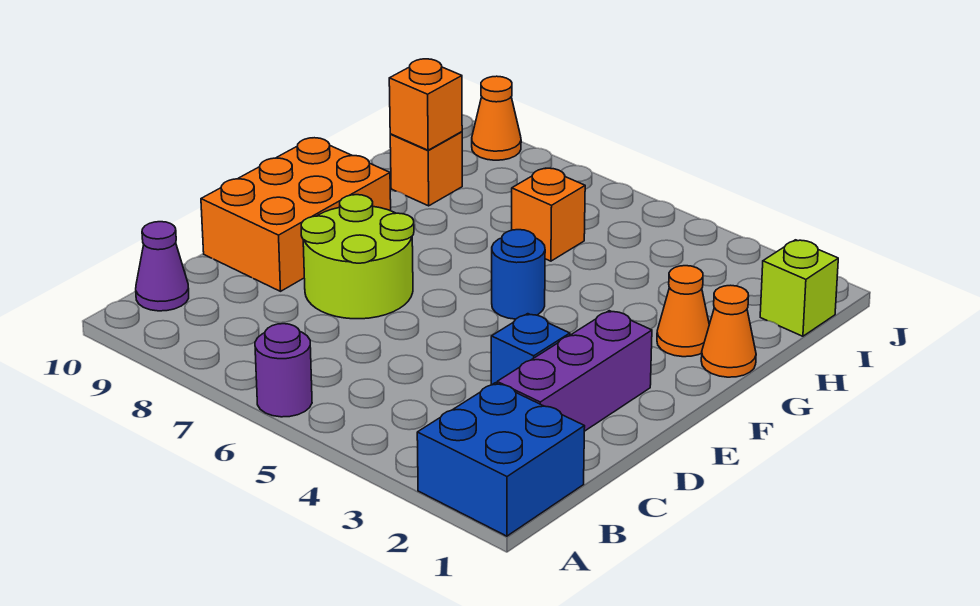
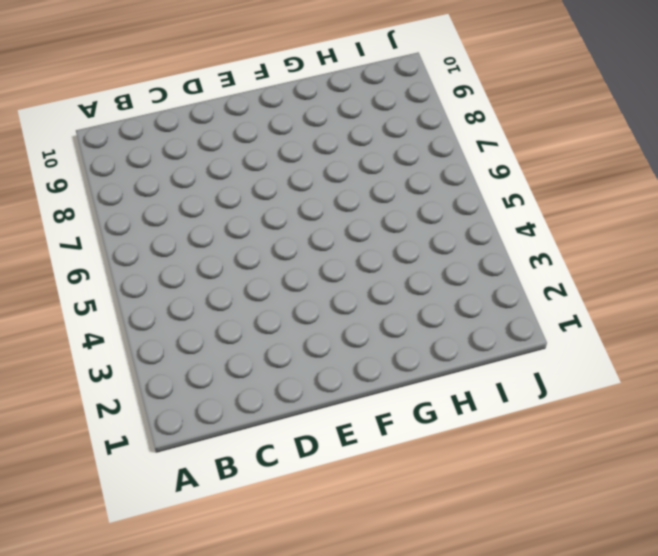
none -> blue brick A1:B2 level 1
none -> purple round brick A6 level 1
none -> purple cone B10 level 1

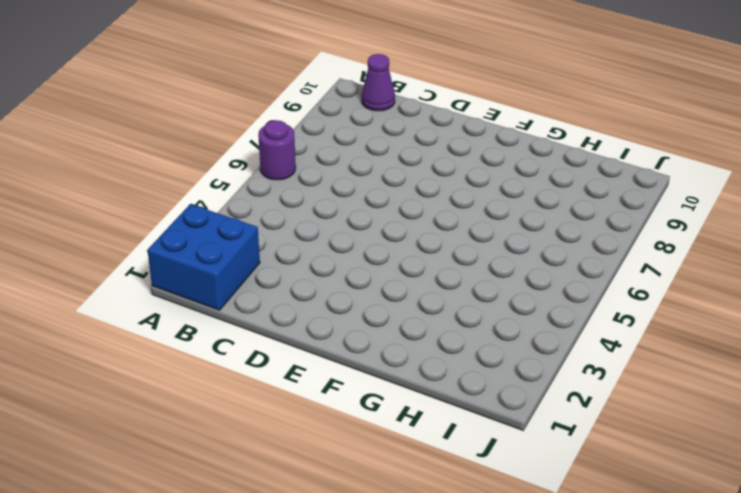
none -> purple brick C2:E2 level 1
none -> blue brick D3 level 1
none -> lime round brick D7:E8 level 1

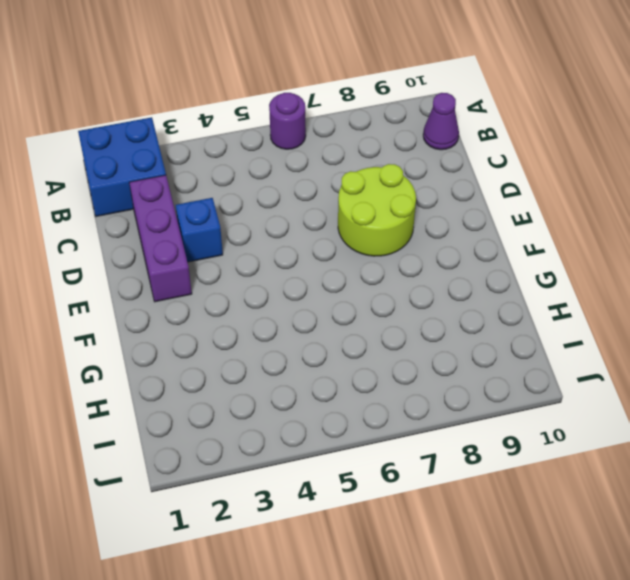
none -> orange brick D9:F10 level 1
none -> blue round brick F5 level 1
none -> orange cone G1 level 1

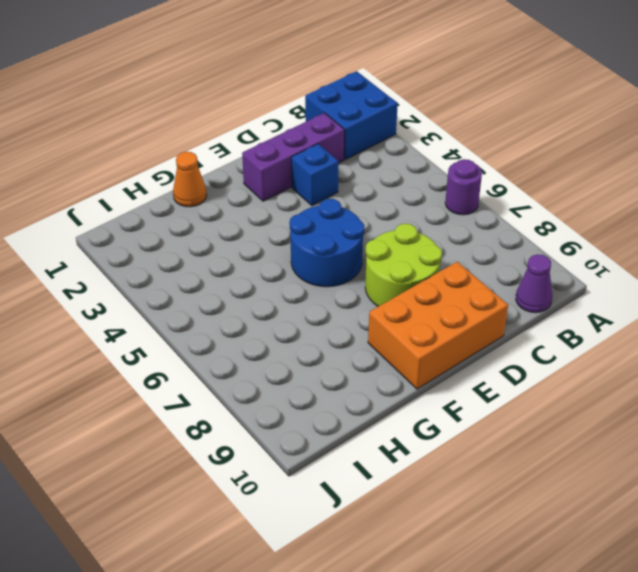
blue round brick E5:F6 level 1 -> blue round brick F5 level 1
none -> orange cone G2 level 1
none -> orange brick H6 level 1
none -> orange brick H9 level 1

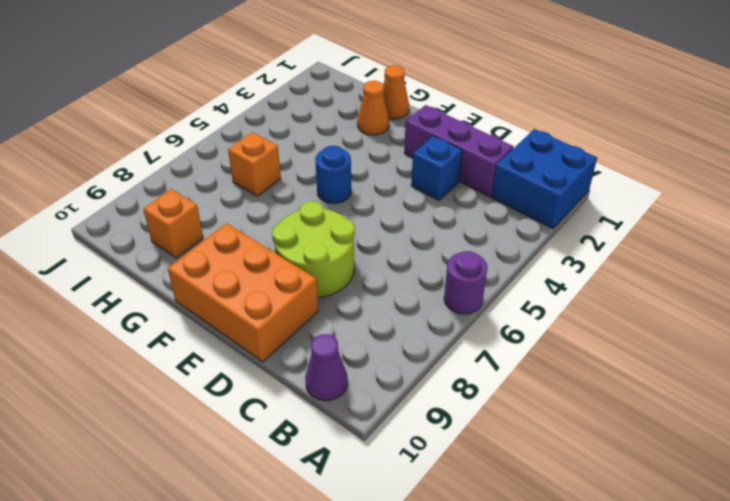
none -> lime brick I1 level 1
none -> orange cone J9 level 1
none -> orange brick H9 level 2

